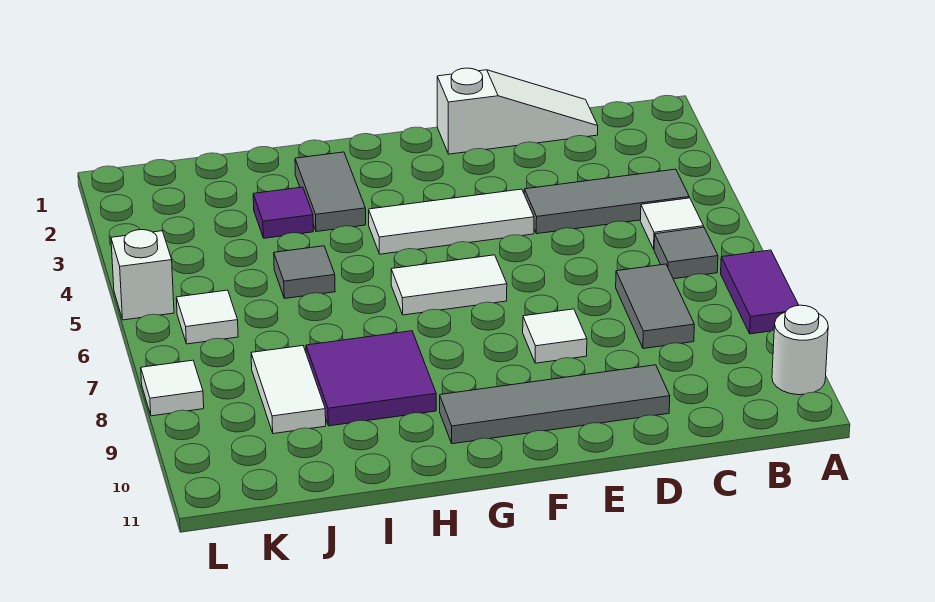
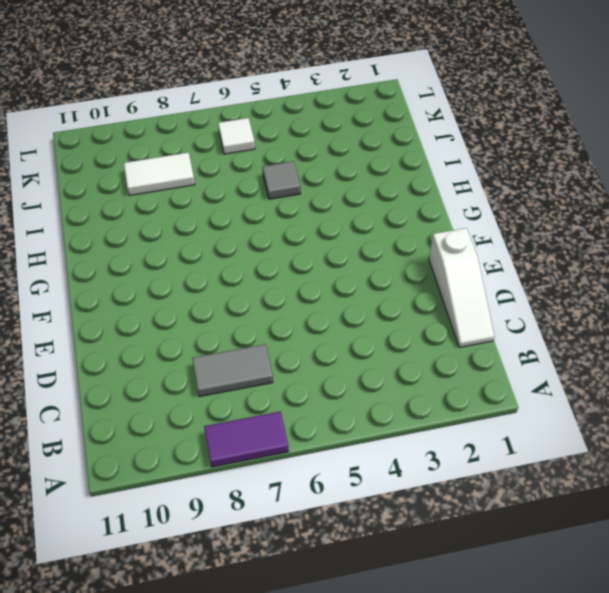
none -> white round brick A10 level 1
none -> grey tile B4:D4 level 1
none -> white tile B5 level 1

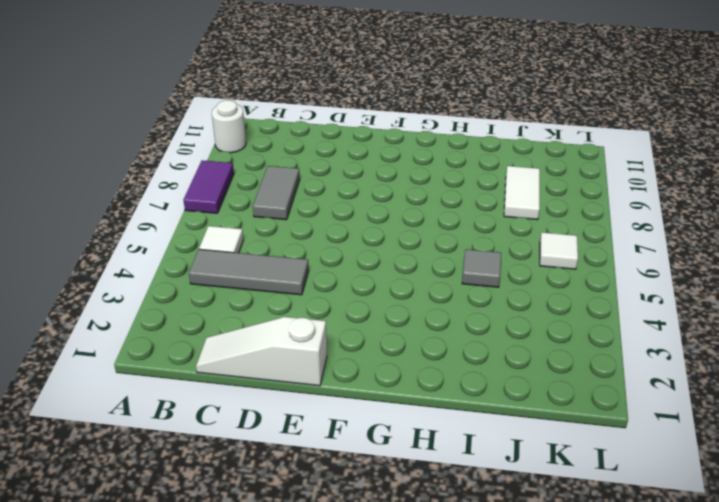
none -> grey tile B6 level 1
none -> grey tile D10:G10 level 1
none -> white tile E4:G4 level 1

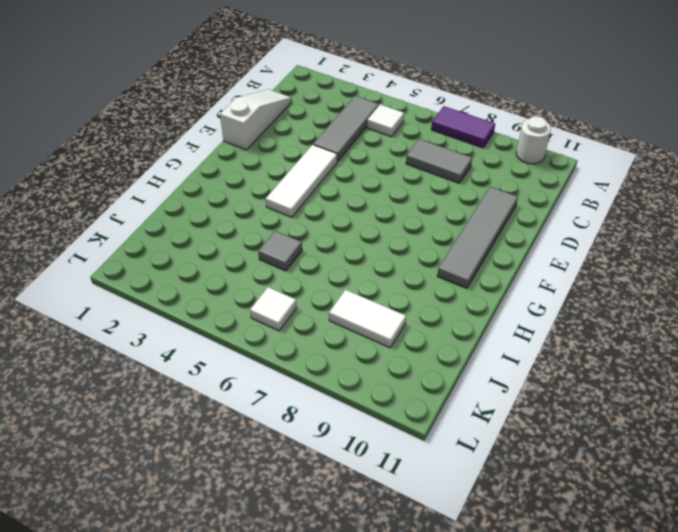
none -> grey tile B6 level 1
none -> white tile E8 level 1
none -> white tile F6:G6 level 1

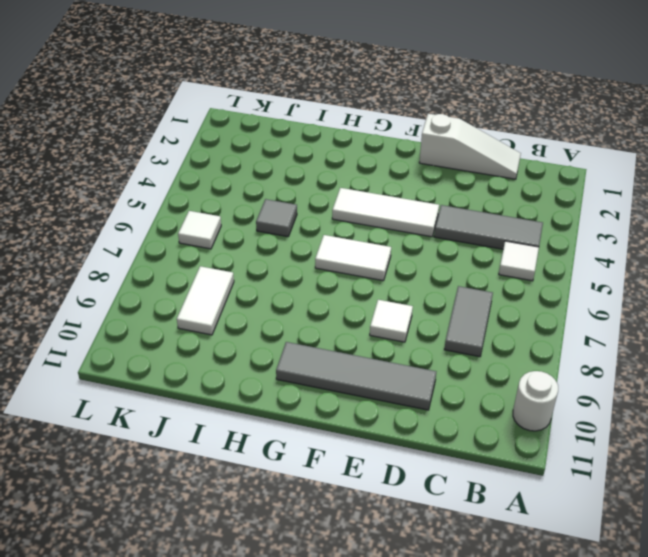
none -> purple tile A7:A8 level 1
none -> grey tile B6 level 1
none -> grey tile H2:H3 level 1

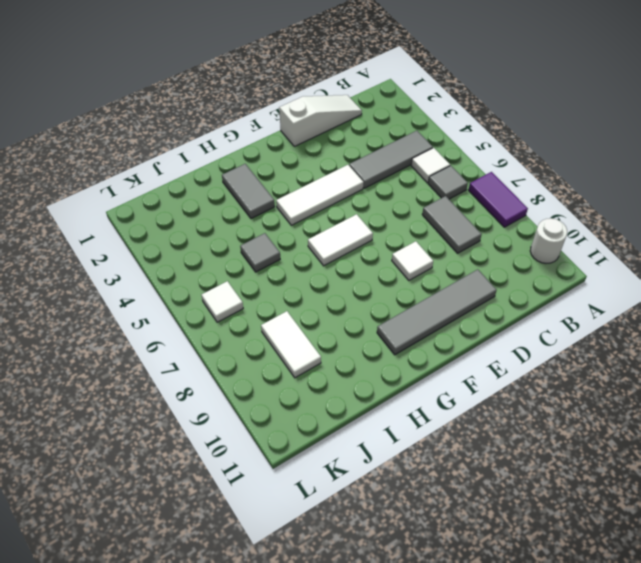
none -> purple tile H8:I9 level 1
none -> purple tile I3 level 1
none -> white brick L5 level 1

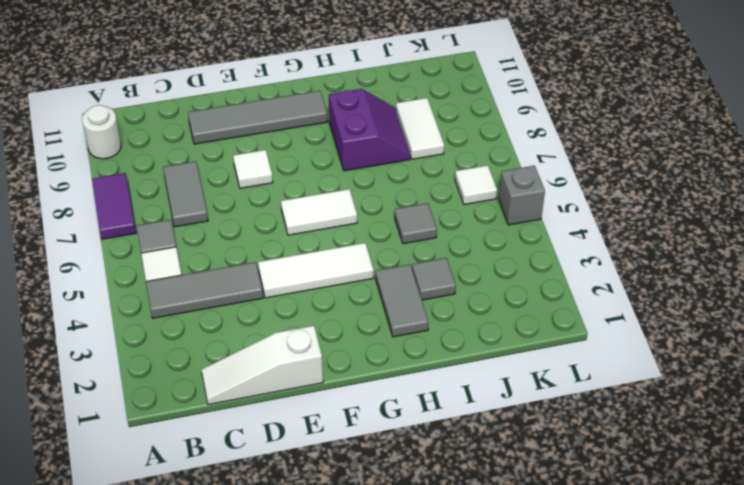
purple slope H8:I9 level 1 top H -> purple tile H8:I9 level 1
grey tile I3 level 1 -> purple tile I3 level 1
grey brick L5 level 1 -> white brick L5 level 1
none -> white tile L8 level 1

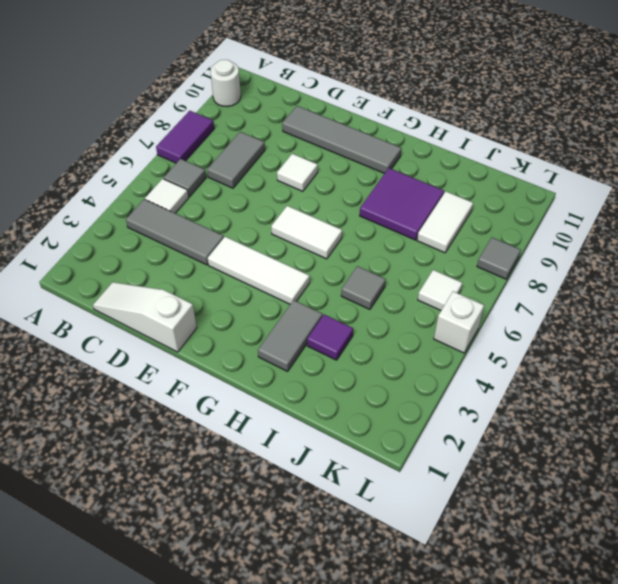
grey tile L8 level 1 -> white tile L8 level 1

